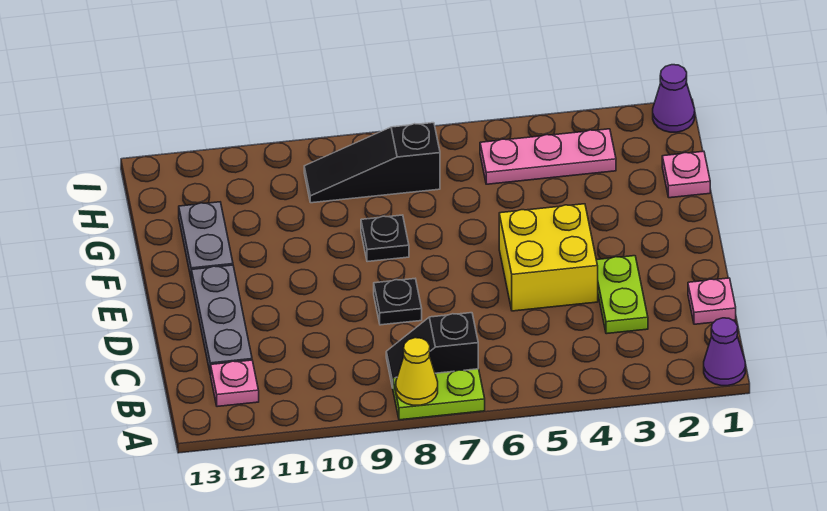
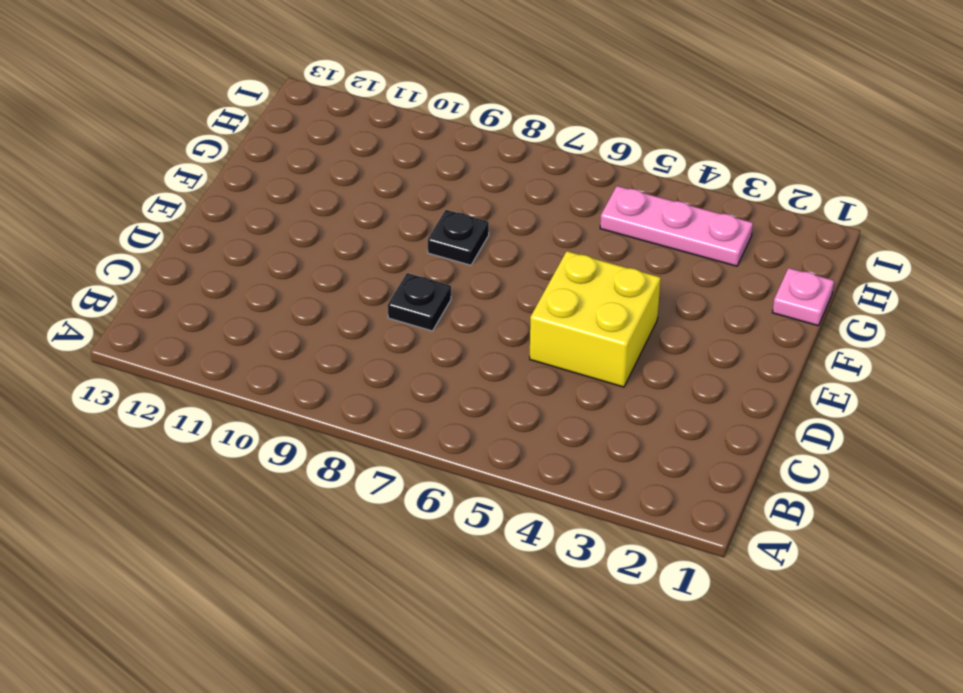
none -> purple cone A1 level 1
none -> lime plate A7:A8 level 1
none -> black slope B7:B8 level 1 top 7

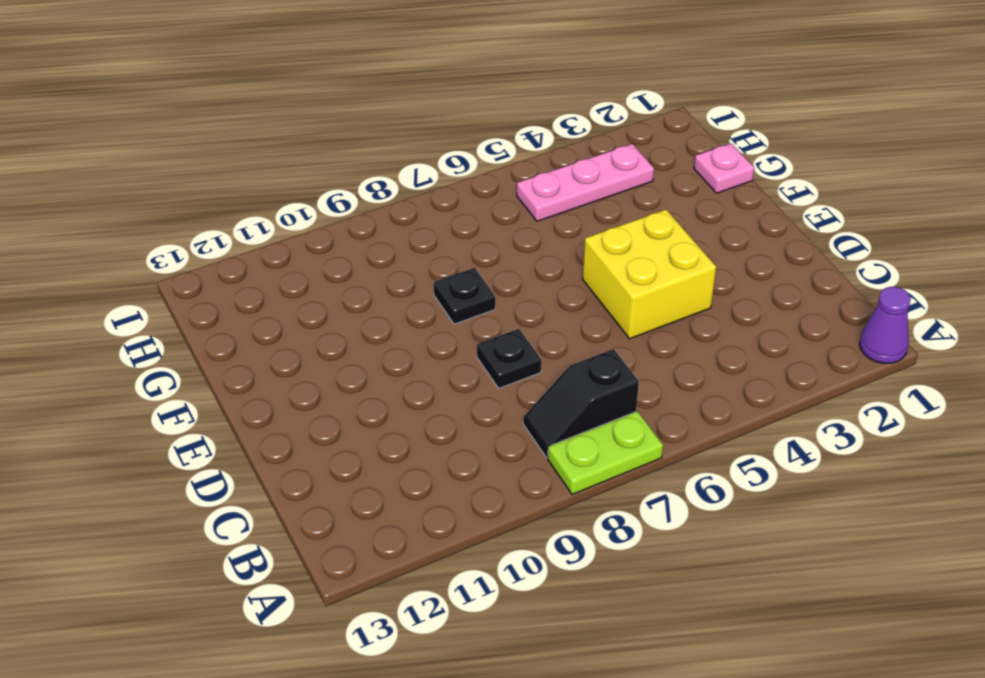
none -> pink plate B12 level 1
none -> pink plate C1 level 1
none -> lime plate C3:D3 level 1

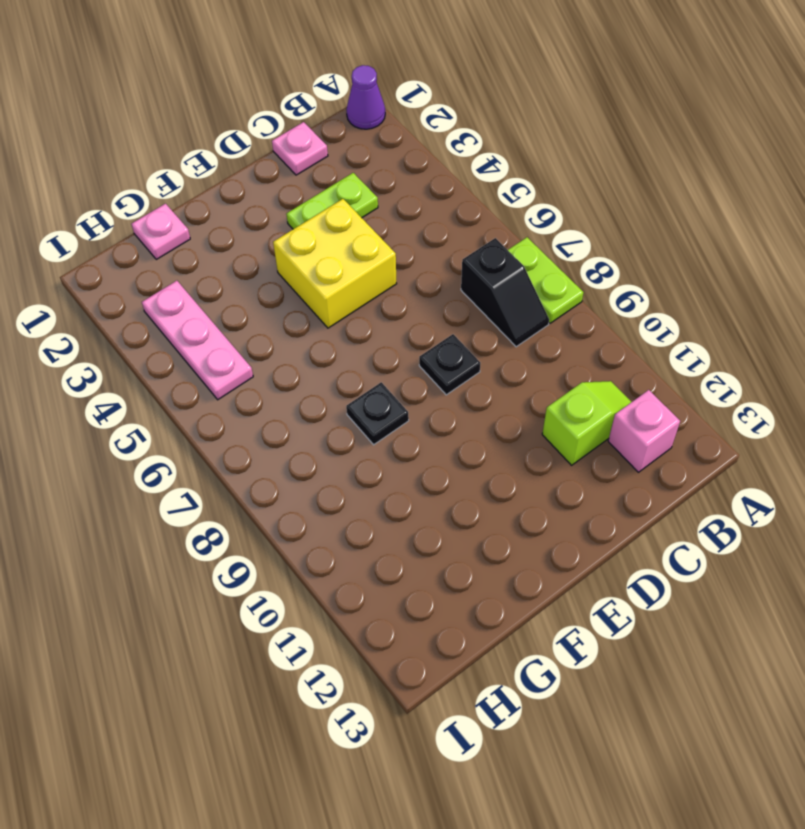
lime slope B11:C11 level 1 top C -> none
pink brick B12 level 1 -> pink plate B12 level 1
none -> grey plate C12:E12 level 1
none -> grey plate F12:G12 level 1
none -> black slope H7:H9 level 1 top 7

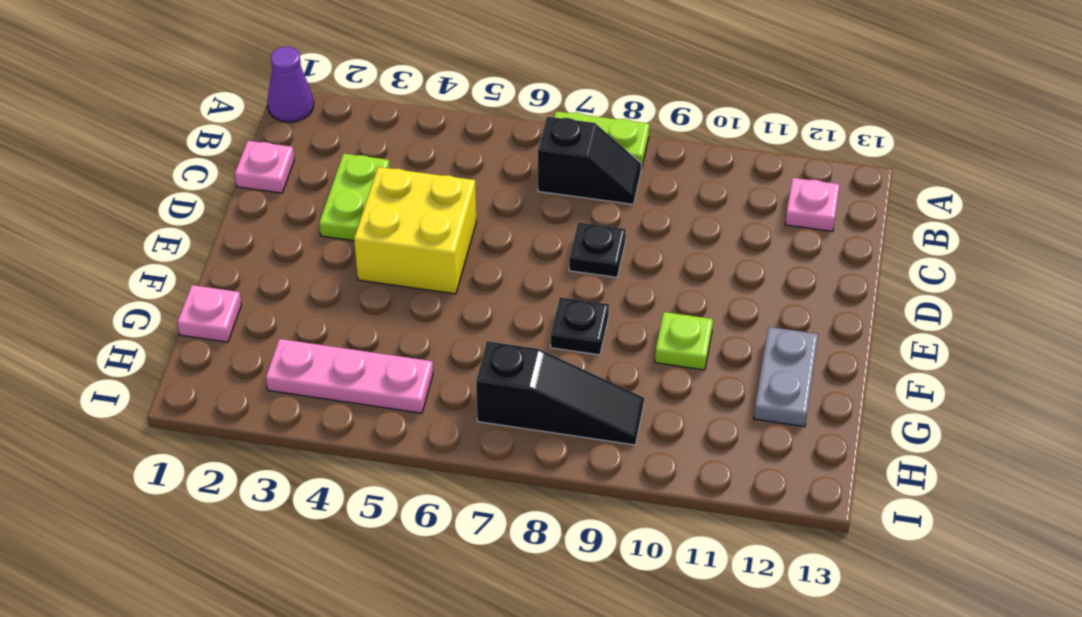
lime plate F10 level 1 -> none
none -> grey plate C12:E12 level 1
none -> purple cone I1 level 1
none -> yellow cone A8 level 2

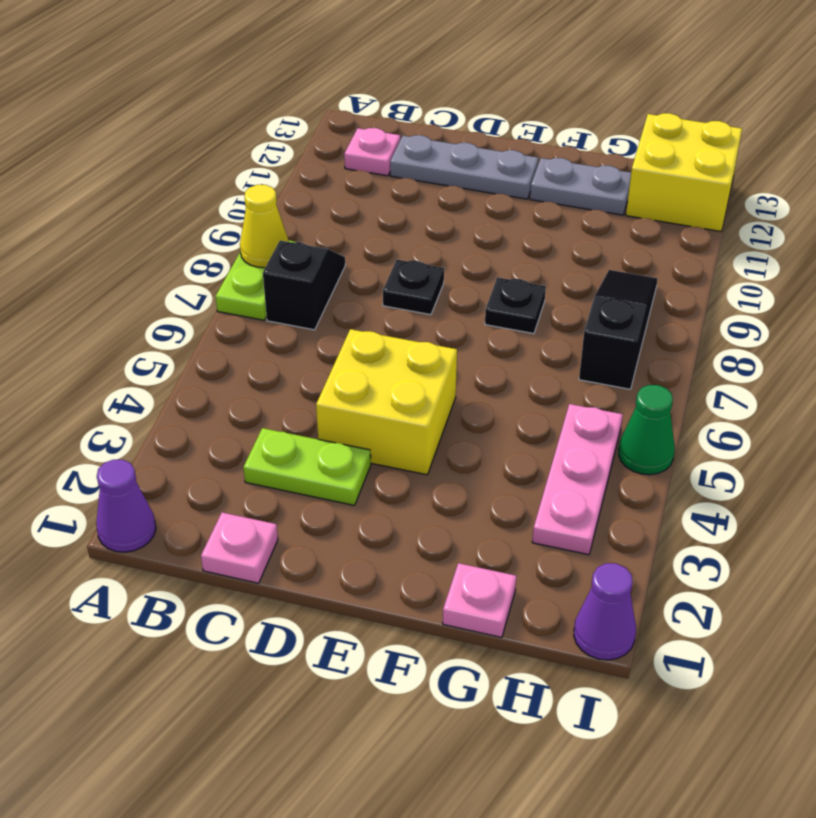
yellow brick H12:I13 level 1 -> none
green cone I5 level 1 -> none

